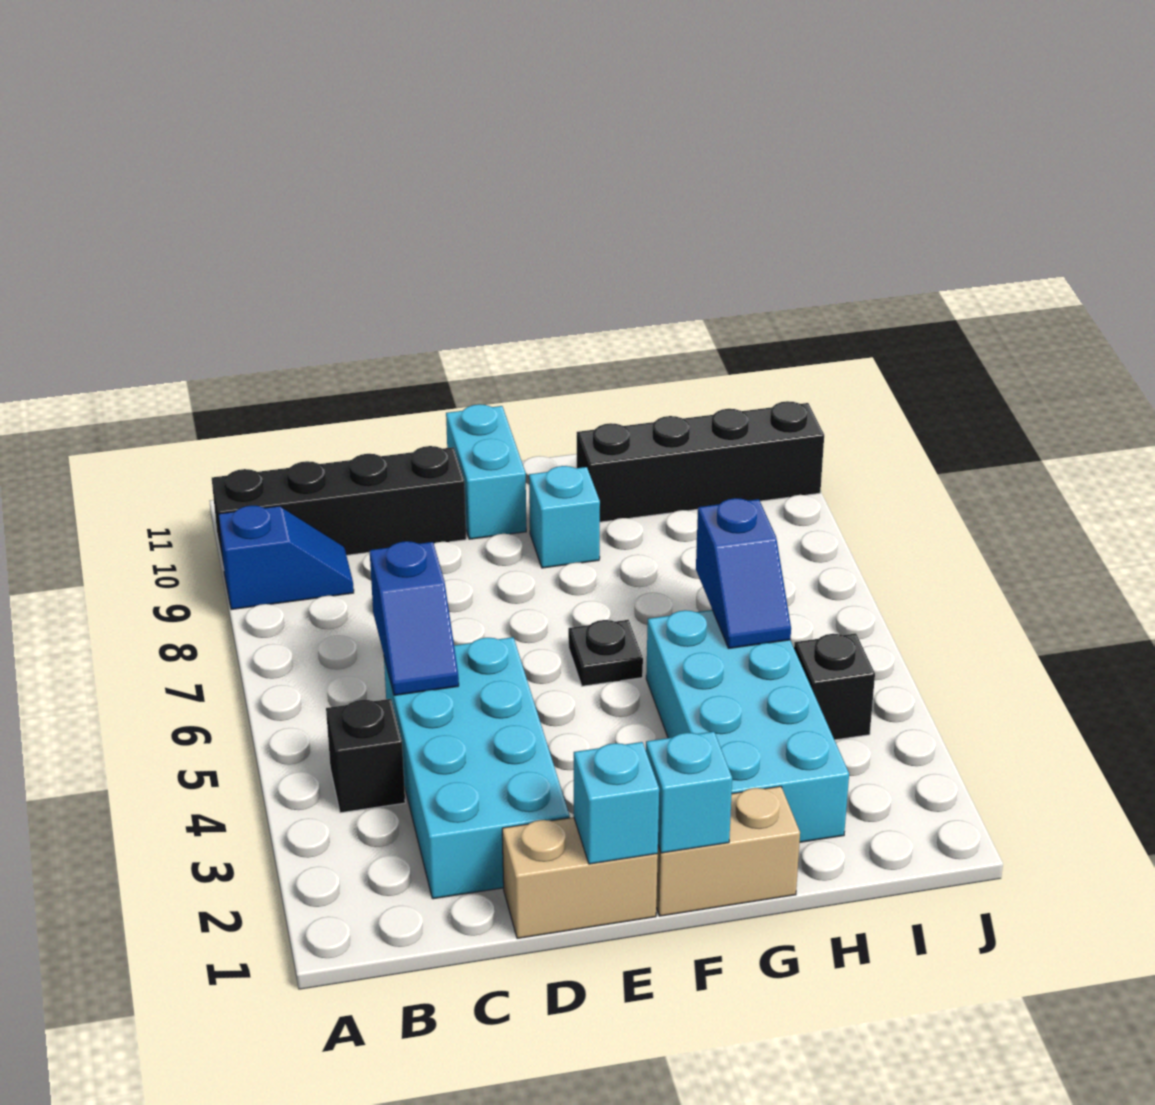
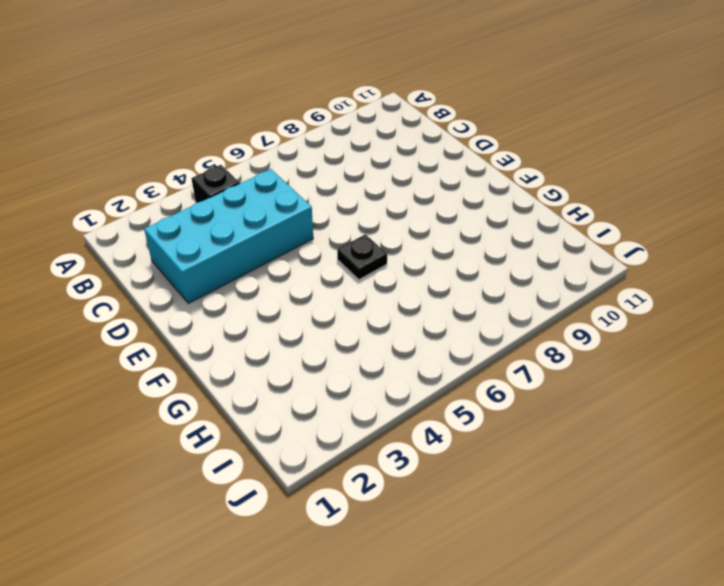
none -> blue slope A9:B9 level 1 top A
none -> black brick A10:D10 level 1
none -> tan brick D1:E1 level 1

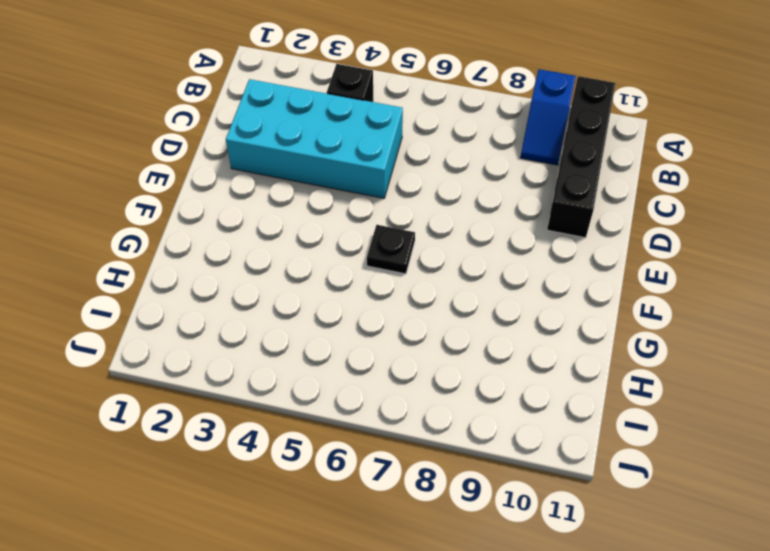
none -> tan brick D1:E1 level 1
none -> cyan brick E10:E11 level 1
none -> tan brick F1:G1 level 1

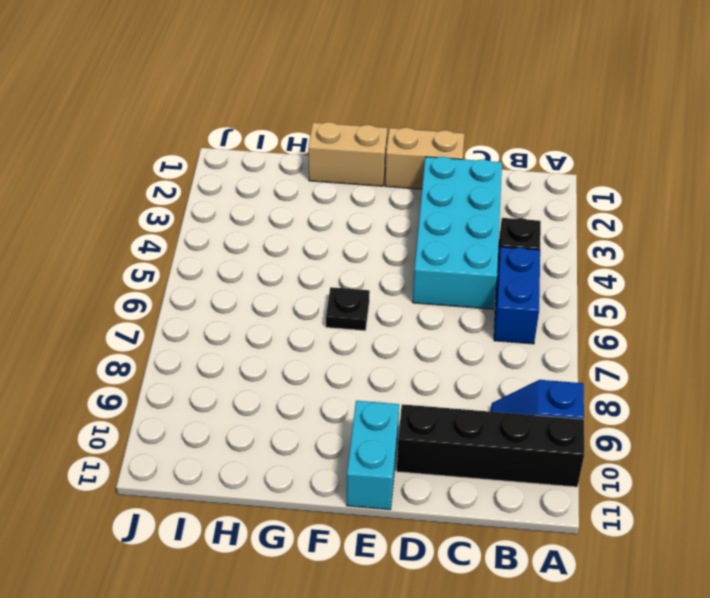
blue brick B5:B6 level 1 -> none
none -> cyan brick F9 level 1
none -> cyan brick G2:H5 level 1
none -> black brick G10:J10 level 1

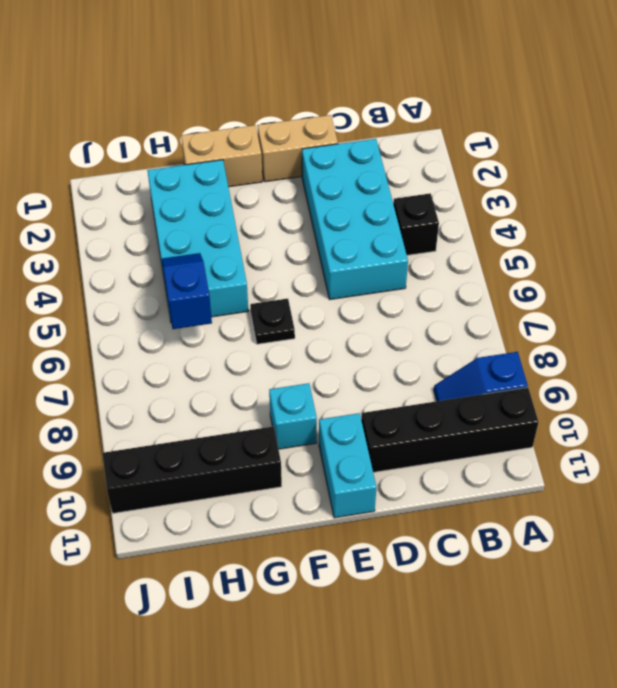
none -> black brick I4 level 1
none -> blue slope C5:C6 level 2 top 6
none -> cyan brick E1 level 2

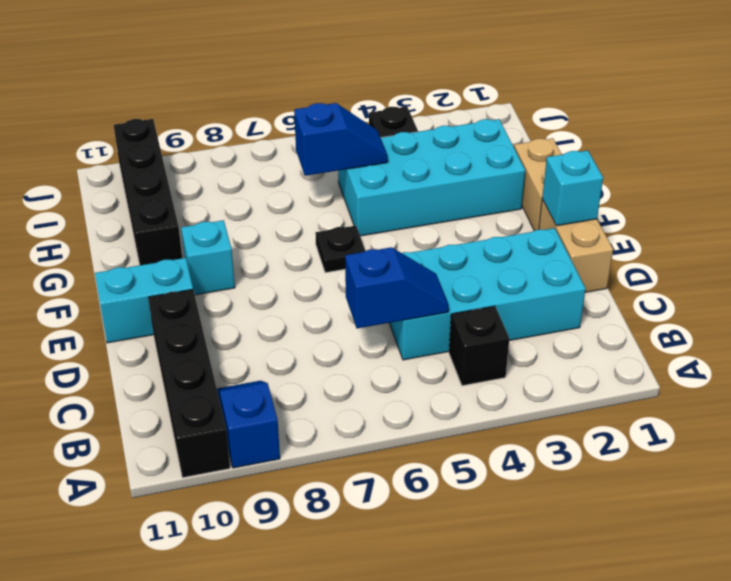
none -> cyan brick F1 level 2

